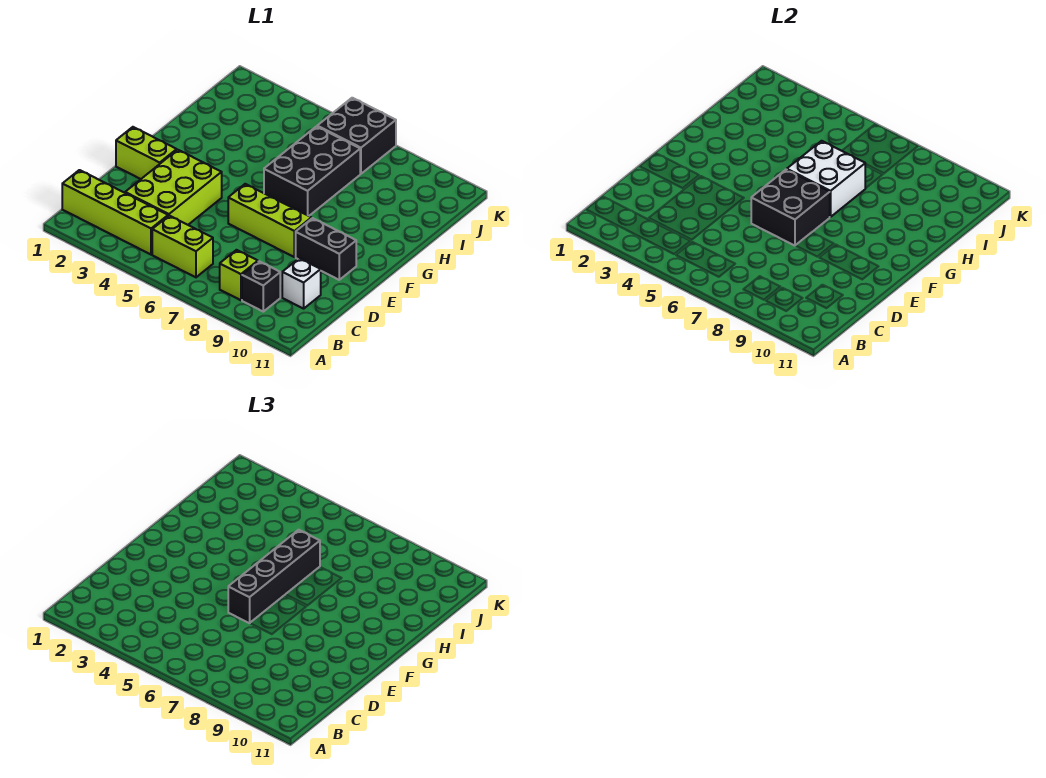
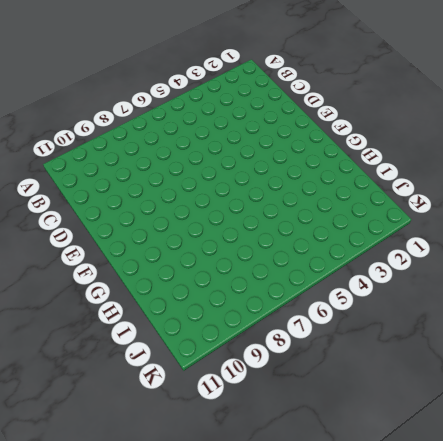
none -> lime brick B1:B4 level 1
none -> lime brick B5:B6 level 1
none -> lime brick B8 level 1

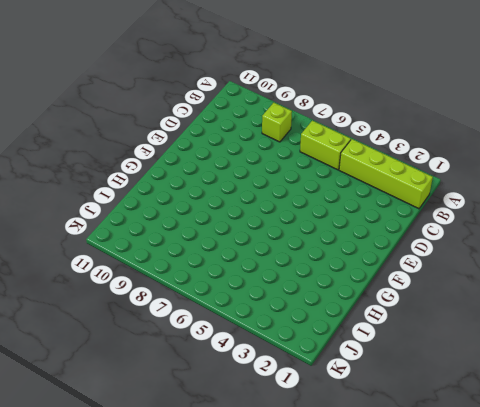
none -> black brick B9 level 1
none -> lime brick C3:E4 level 1
none -> white brick C10 level 1

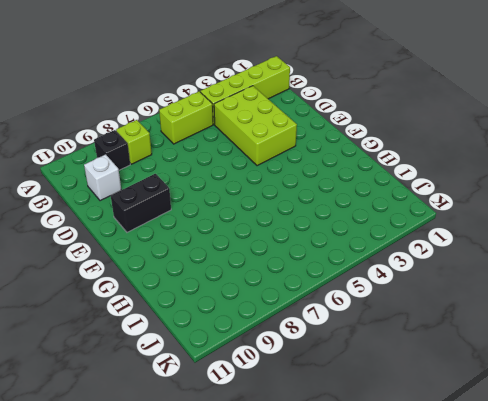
none -> lime brick E1:E2 level 1
none -> lime brick E6:E8 level 1
none -> black brick G6:I7 level 1

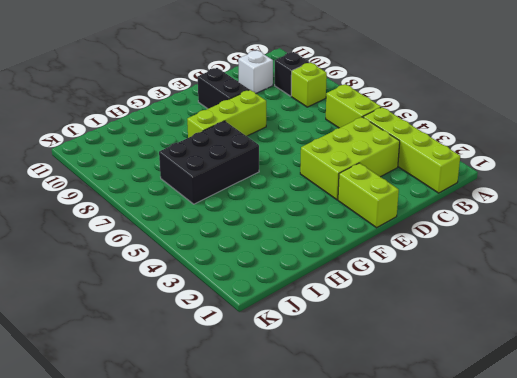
lime brick E8:G8 level 1 -> lime brick E6:E8 level 1
none -> black brick J6:K7 level 1
none -> black brick E6:F7 level 2
none -> white brick G6:H7 level 2

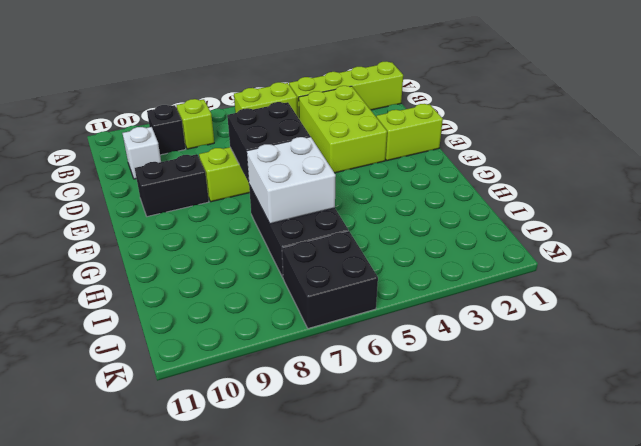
none -> black brick E6:H6 level 3

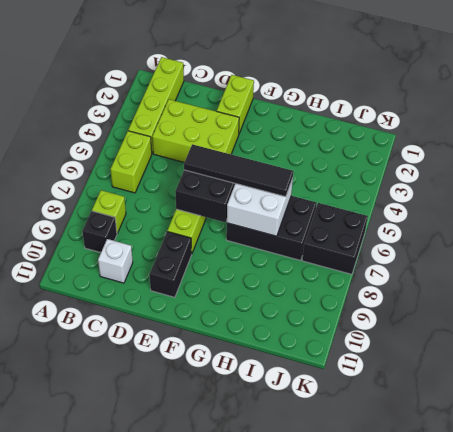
black tile E6:H6 level 3 -> black brick E6:H6 level 3

